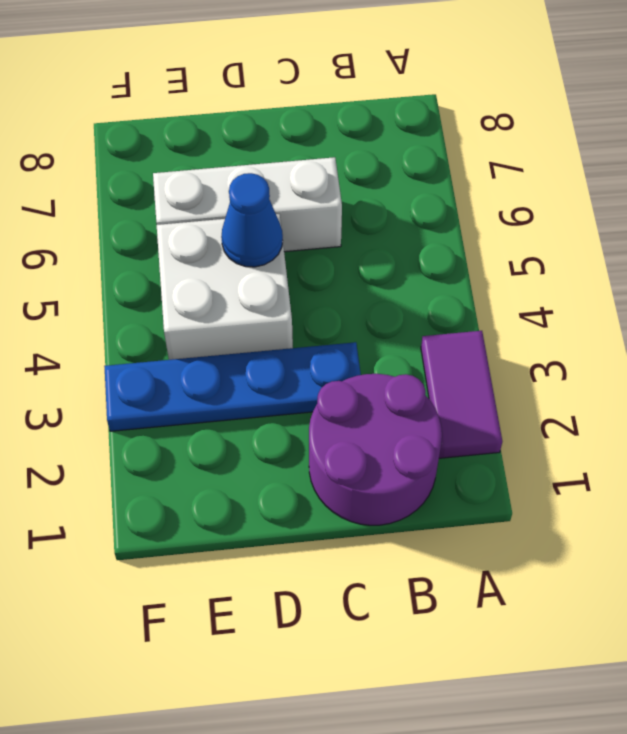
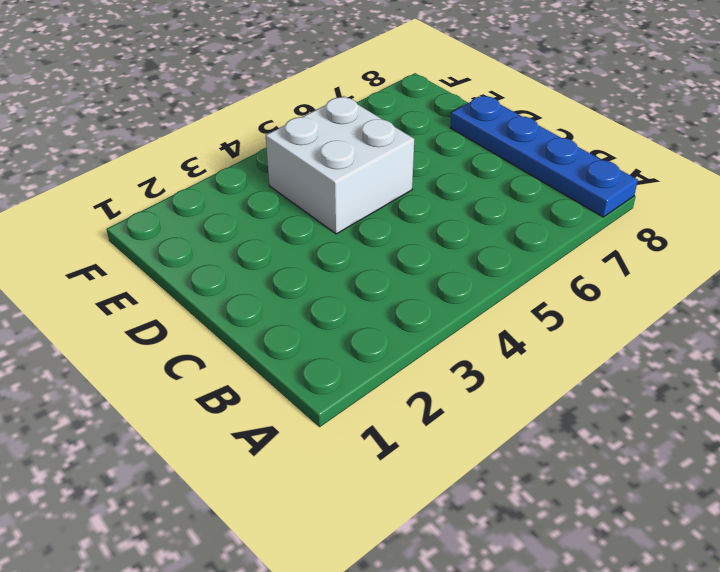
blue plate A8:D8 level 1 -> blue plate C3:F3 level 1
none -> purple tile A2:A3 level 1
none -> purple round brick B1:C2 level 1

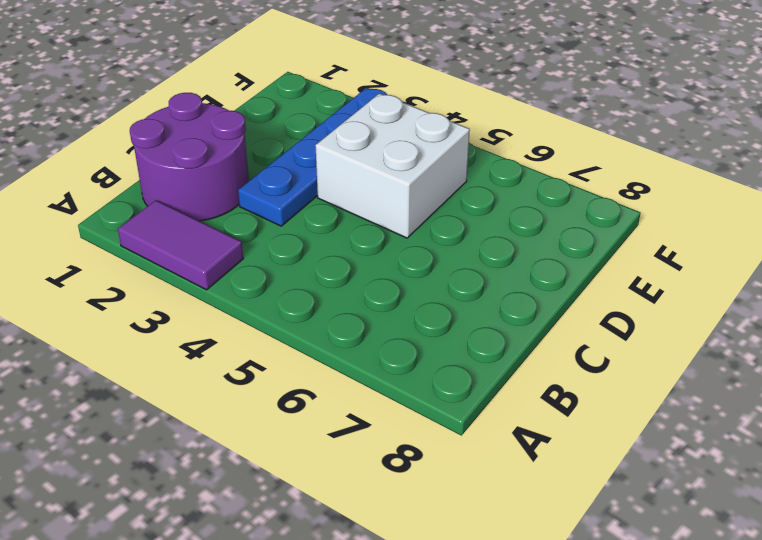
none -> white brick C6:E6 level 1
none -> blue cone D5 level 2

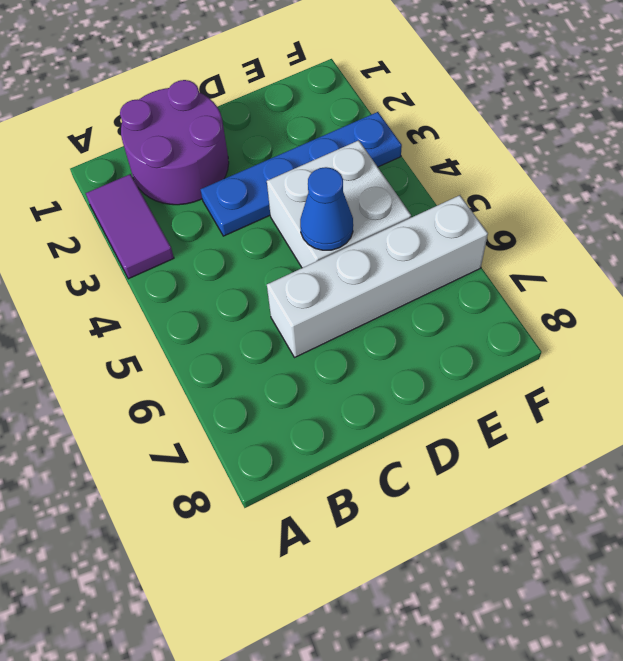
white brick C6:F6 level 1 -> white brick C6:E6 level 1

